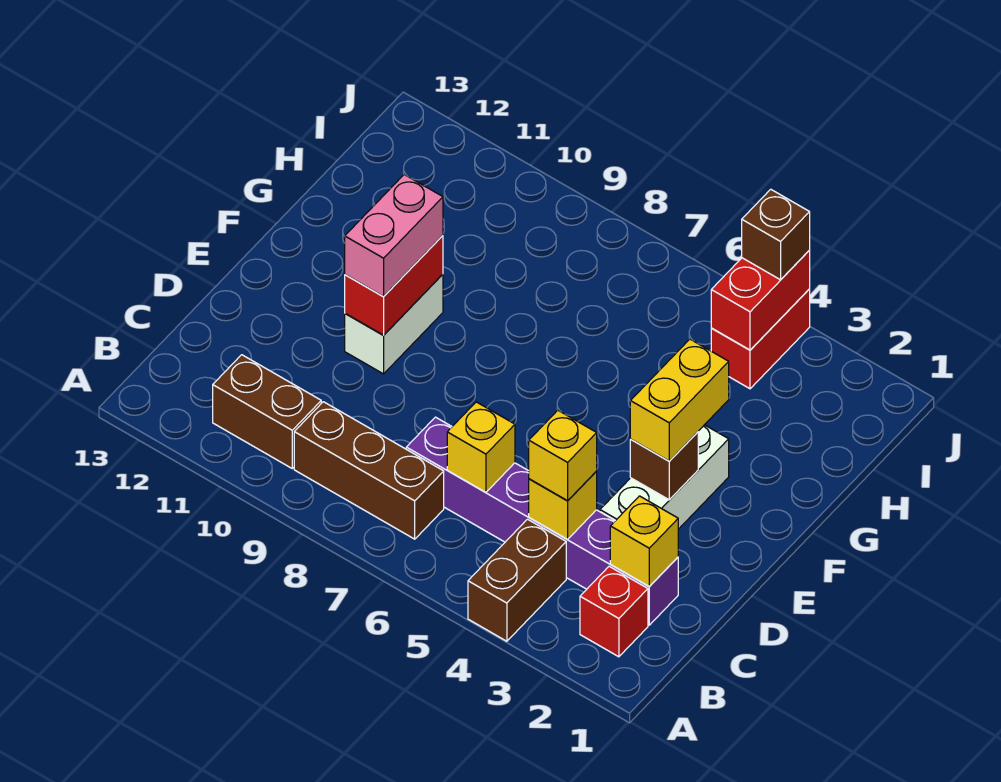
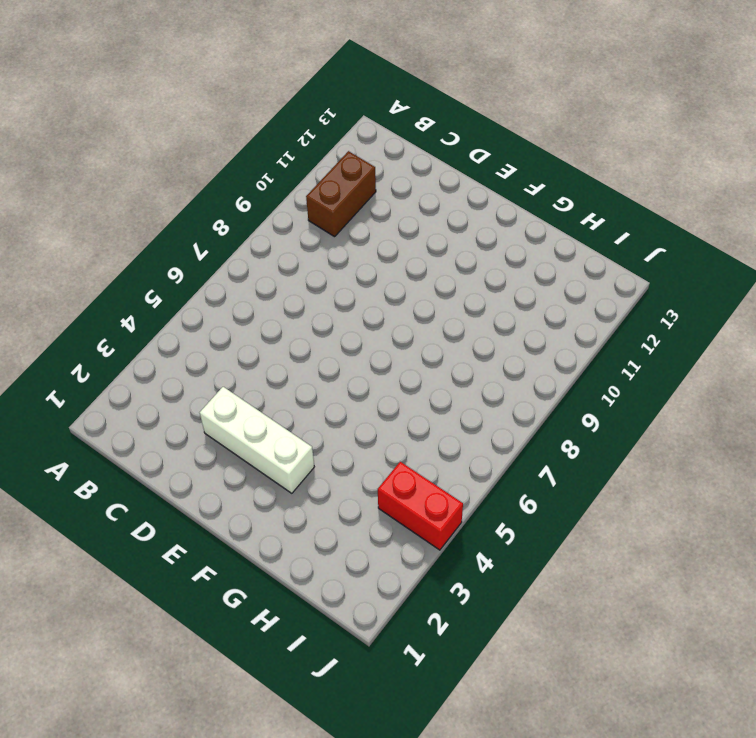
none -> brown brick A4:B4 level 1
none -> red brick B2 level 1
none -> brown brick B7:B9 level 1

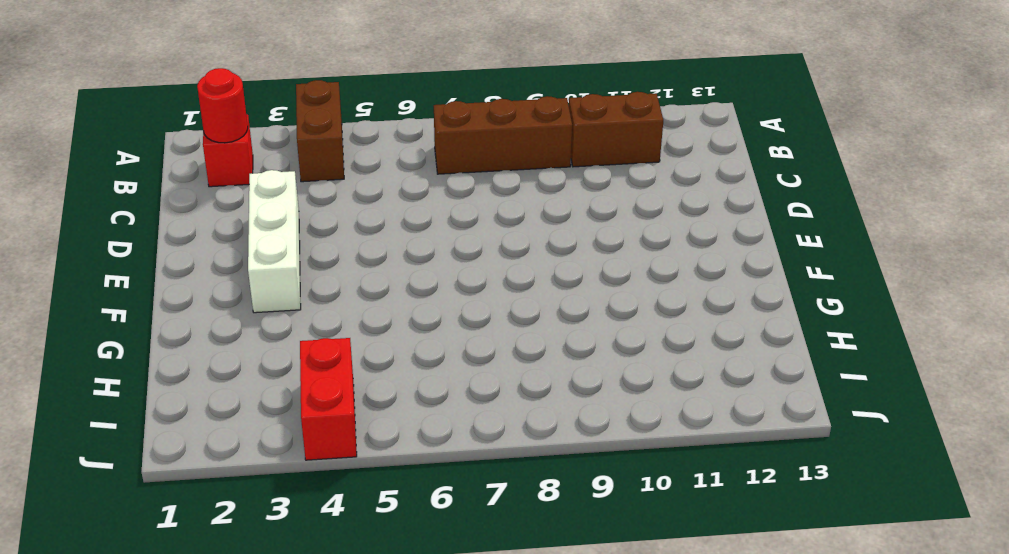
red round brick B2 level 2 -> none
none -> purple brick C2:C7 level 1
none -> white brick E10:F10 level 1
none -> yellow brick C2 level 2

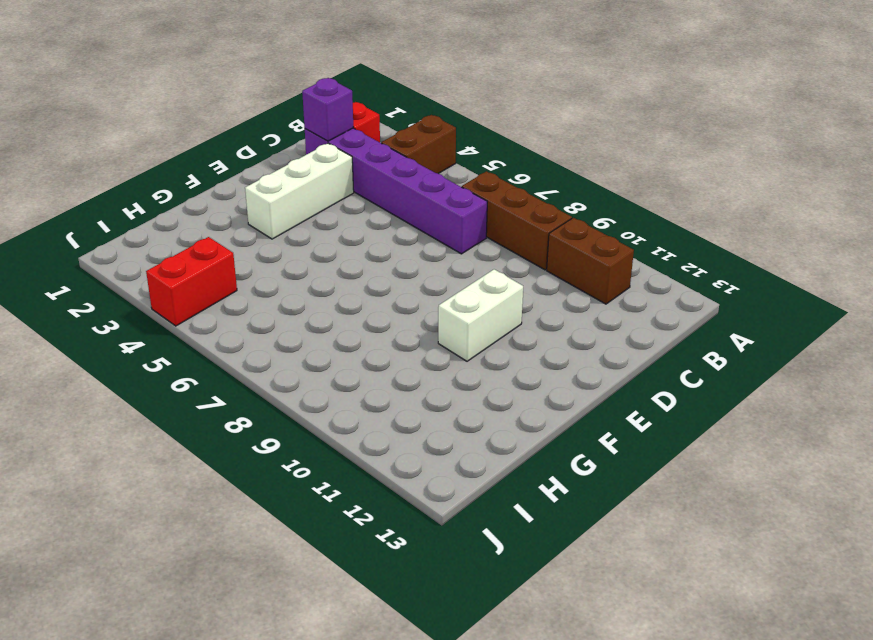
purple brick C2 level 2 -> yellow brick C2 level 2
none -> yellow brick C4 level 2
none -> yellow brick C6 level 2
none -> brown brick E3 level 2

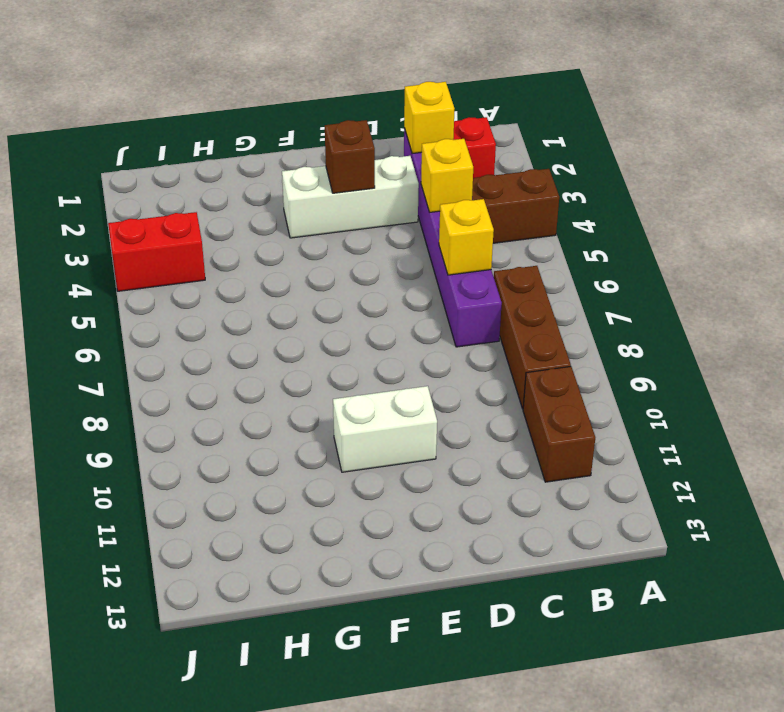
none -> red brick E10:F10 level 2
none -> red brick I4:J4 level 2
none -> yellow brick C4 level 3

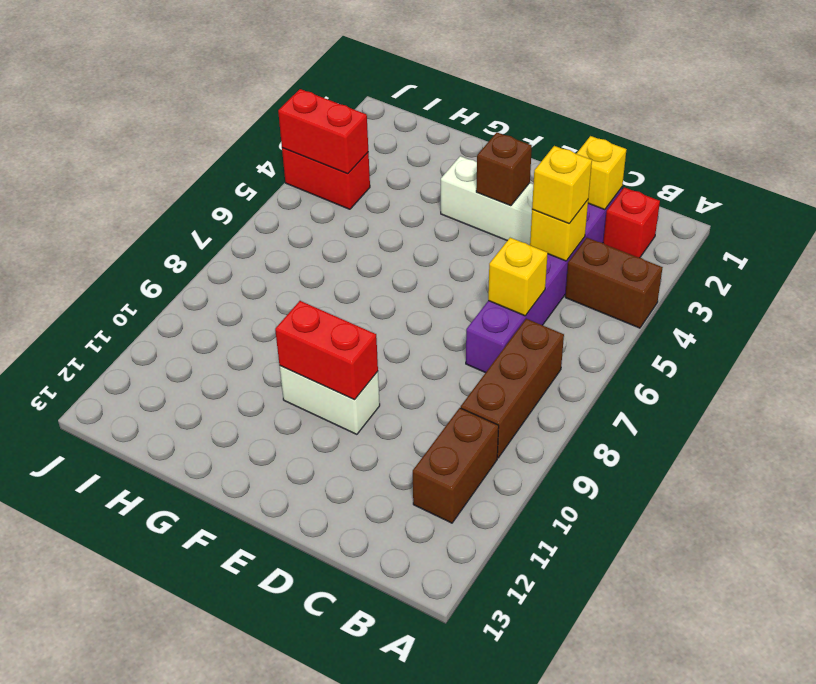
none -> yellow brick E3:F3 level 3
none -> pink brick E10:F10 level 3
none -> brown brick J4 level 3

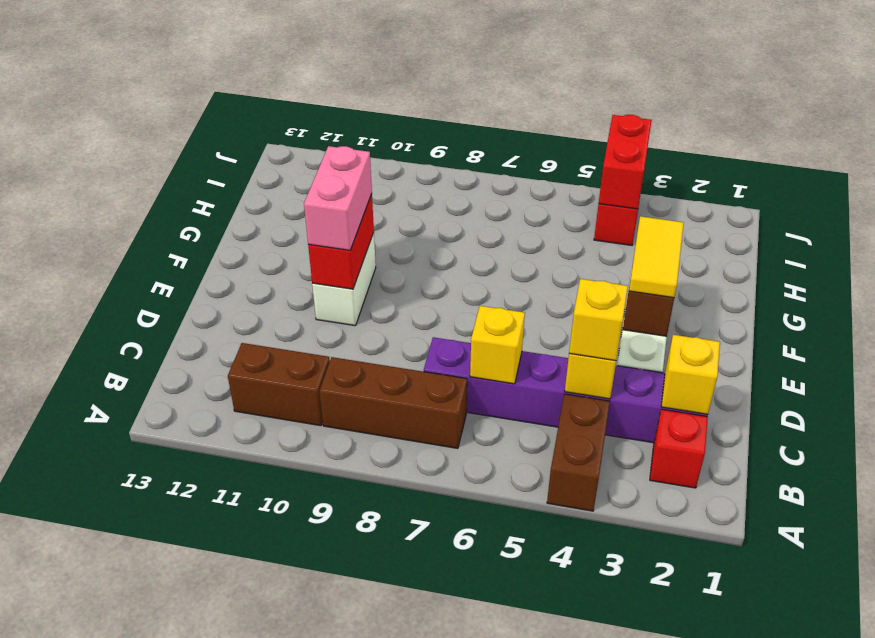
yellow tile E3:F3 level 3 -> yellow brick E3:F3 level 3
none -> brown brick J4 level 3

